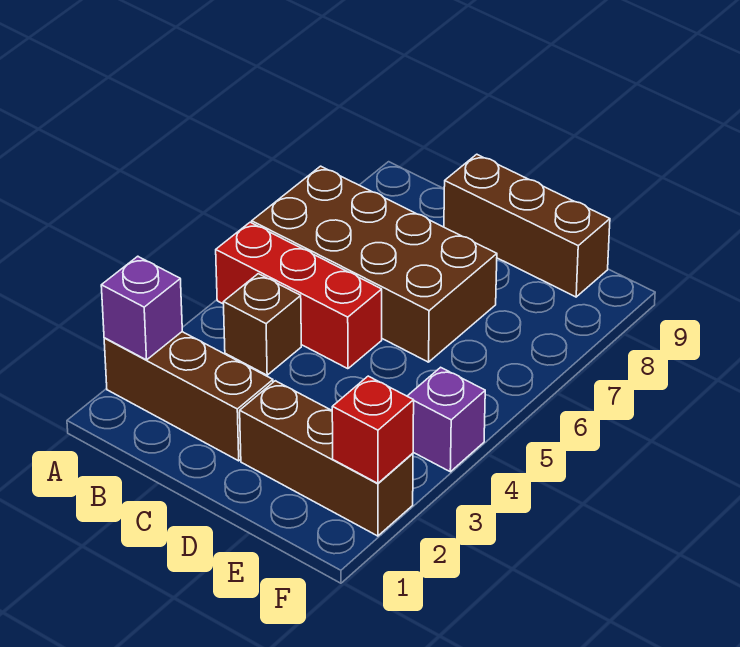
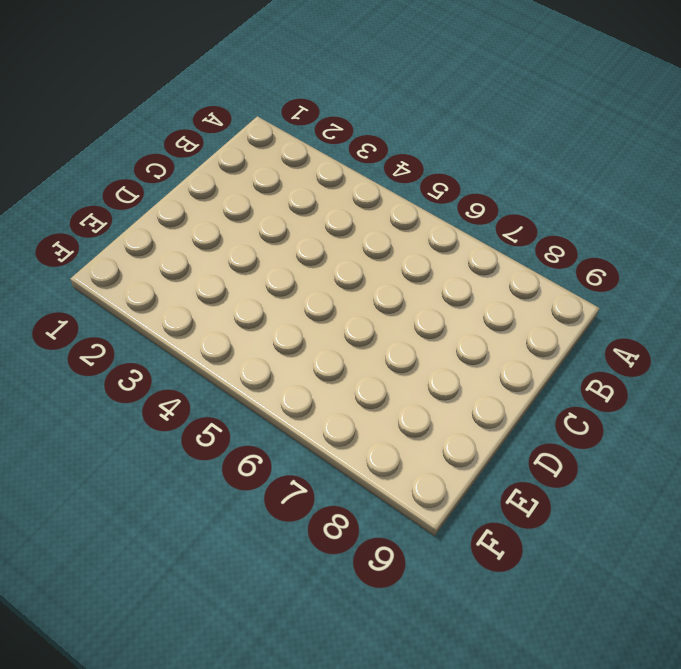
none -> brown brick A2:C2 level 1
none -> red brick A5:C5 level 1

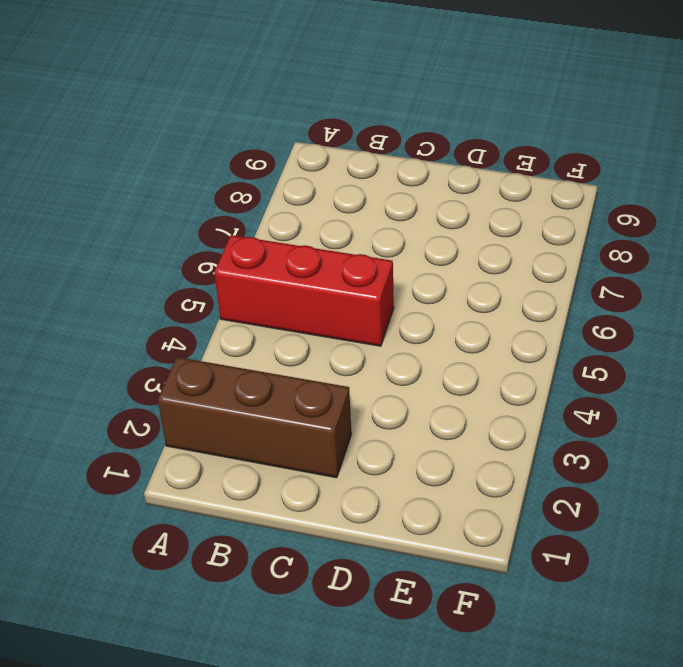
none -> brown brick A6:D7 level 1
none -> brown brick B4 level 1

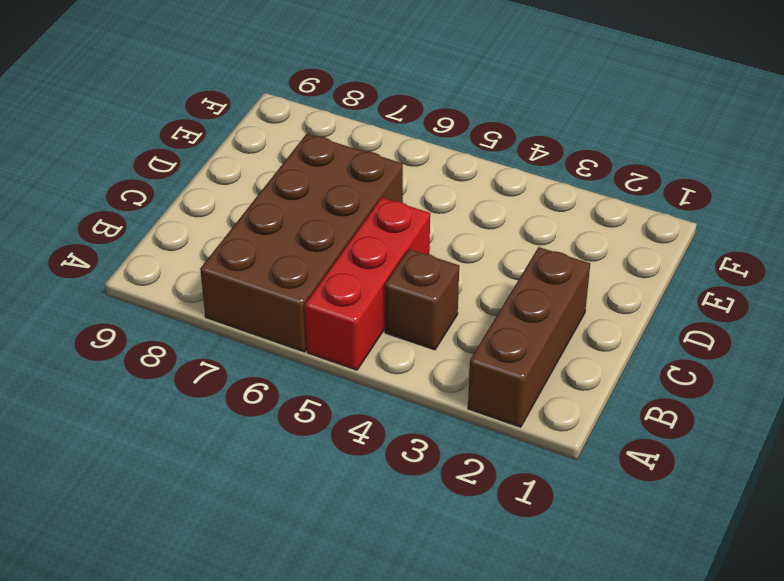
none -> brown brick C9:E9 level 1
none -> brown brick D2:F2 level 1

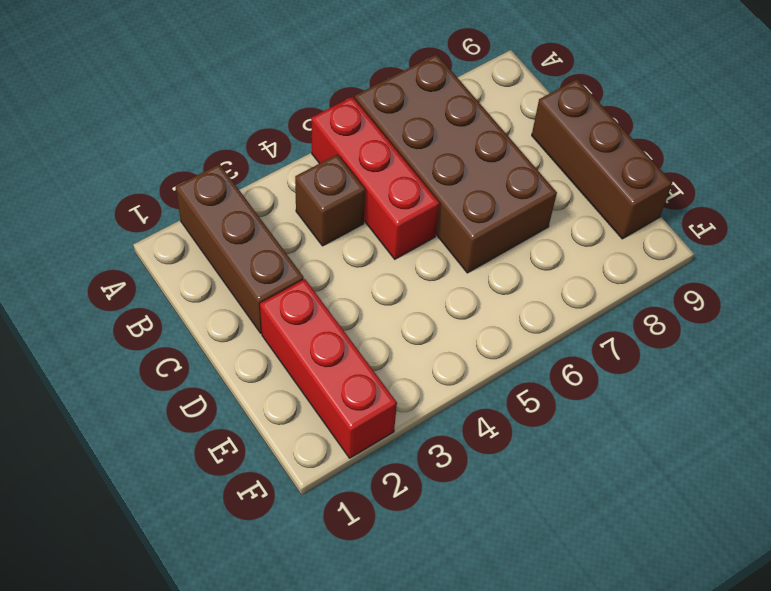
red brick D2:F2 level 1 -> brown brick D2:F2 level 1
none -> purple brick F4 level 1
none -> purple brick A2 level 2

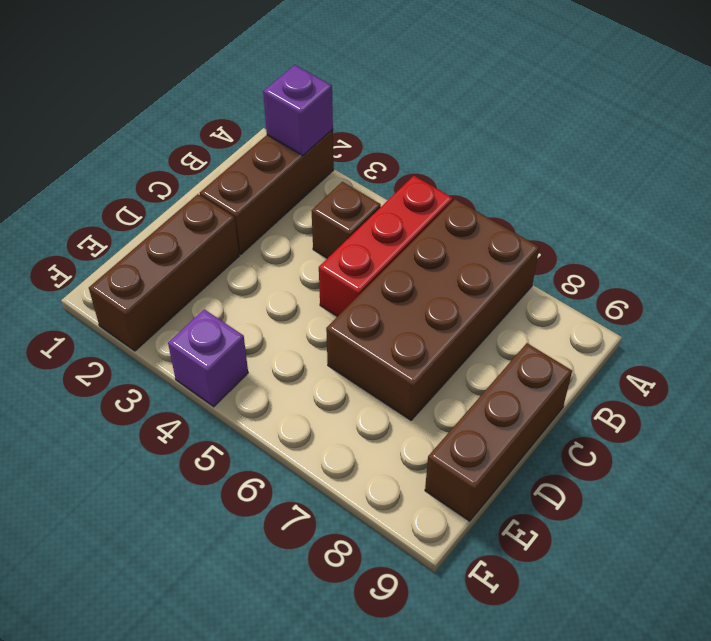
none -> red brick F2 level 2

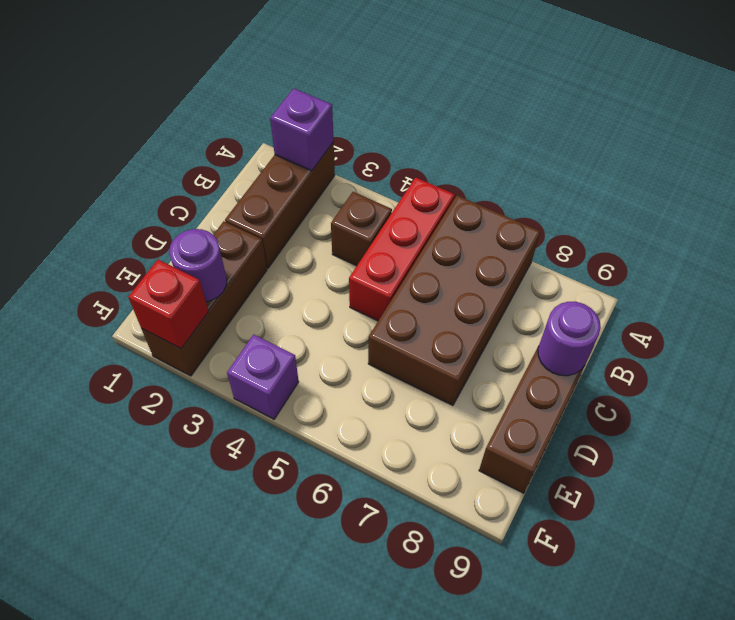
purple round brick C9 level 2 -> none
purple round brick E2 level 2 -> none

